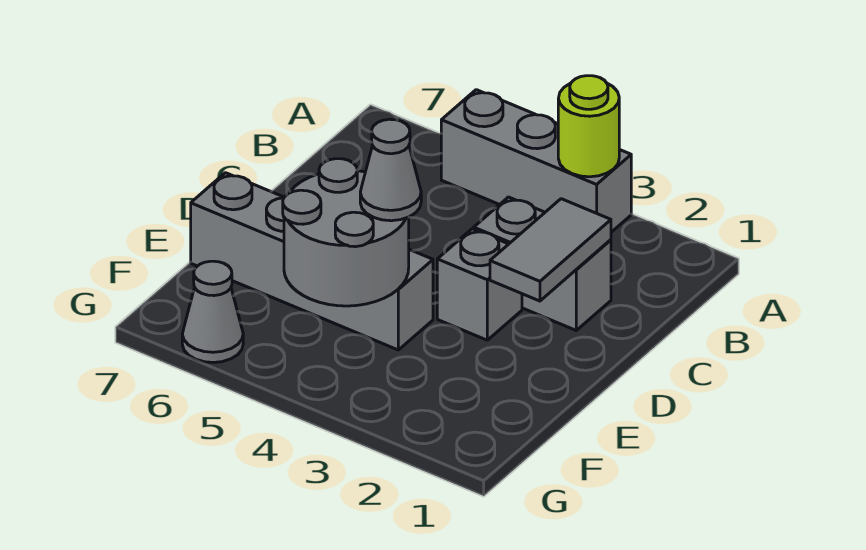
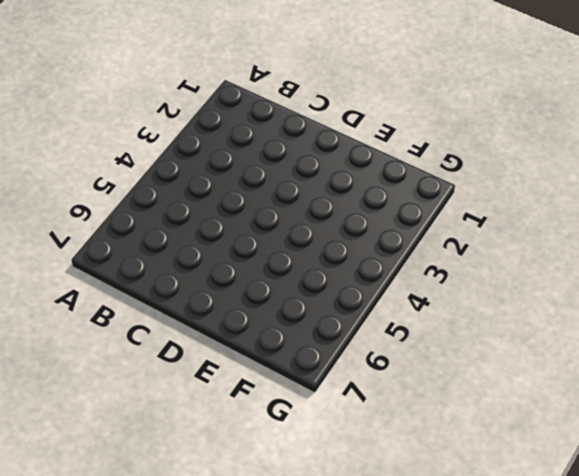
none -> grey brick A3:A5 level 1
none -> grey brick C2:C3 level 1

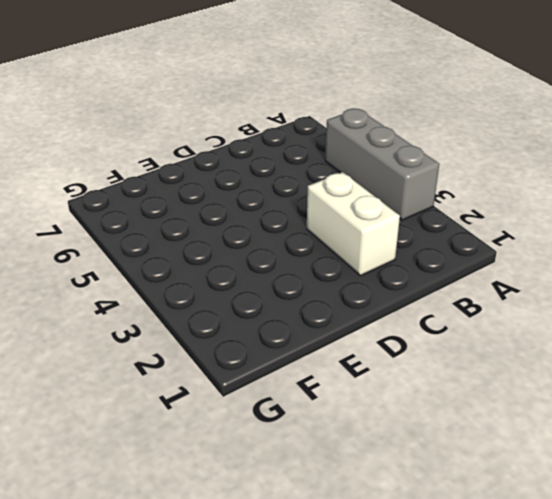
white brick C2:C3 level 1 -> grey brick C2:C3 level 1
none -> grey brick D3 level 1
none -> grey brick E4:E7 level 1

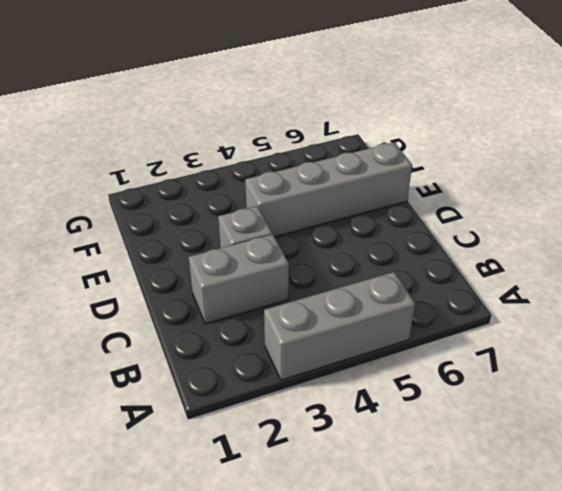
none -> grey cone G6 level 1
none -> lime round brick A3 level 2

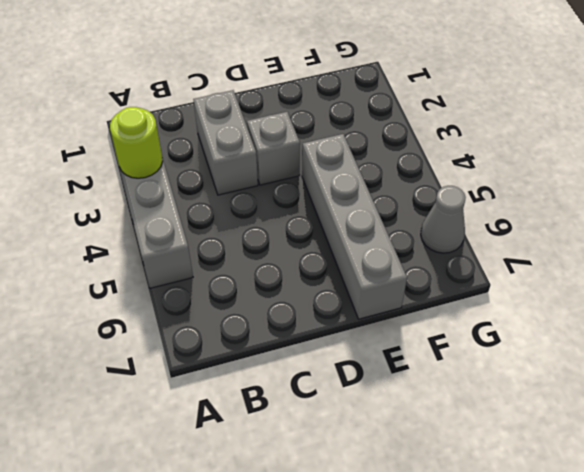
none -> grey tile C2:D2 level 2
none -> grey round brick E4:F5 level 2

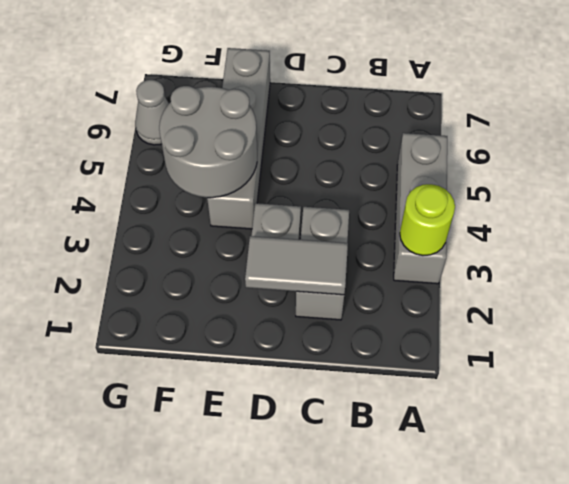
none -> grey cone E4 level 3

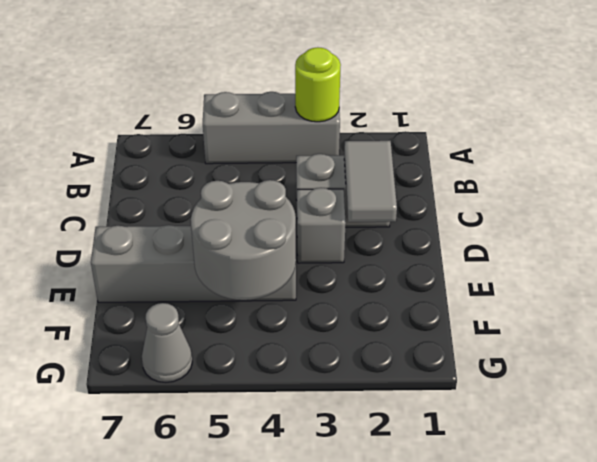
none -> grey cone E4 level 3

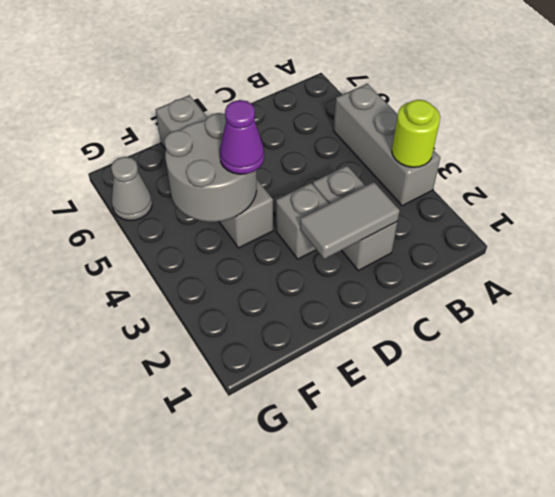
purple cone E4 level 3 -> grey cone E4 level 3

